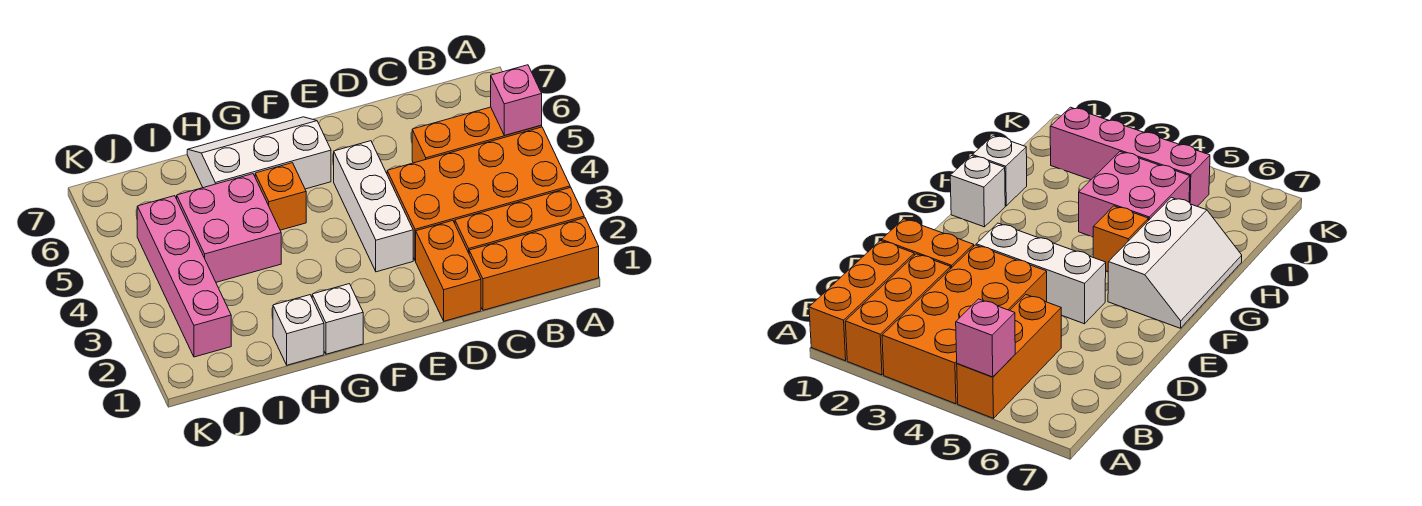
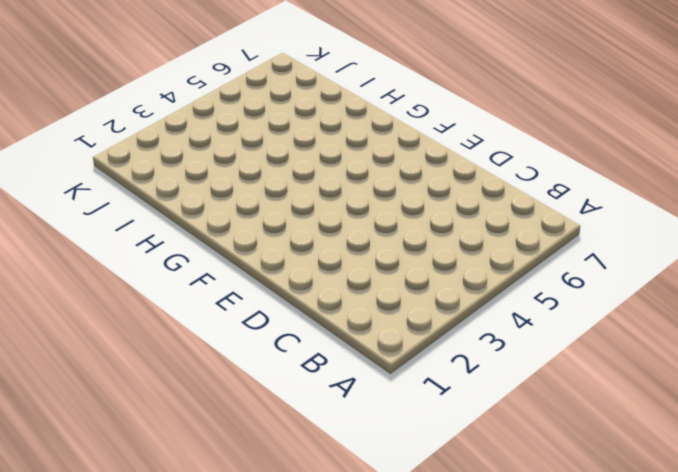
none -> orange brick A1:C1 level 1
none -> orange brick A2:C2 level 1
none -> orange brick A3:D4 level 1

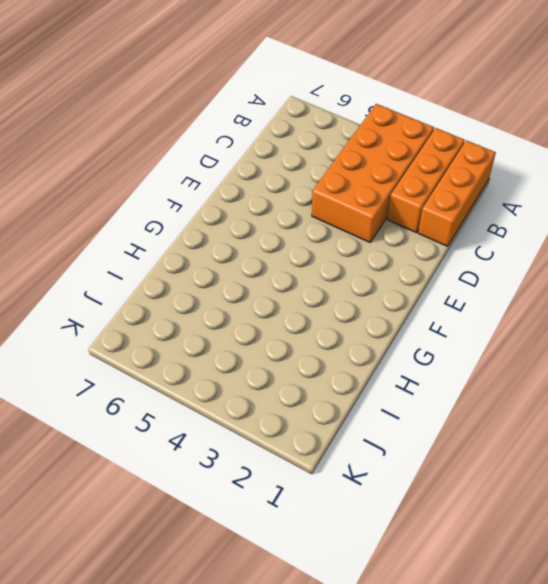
none -> orange brick A5:C5 level 1
none -> orange brick D1:D2 level 1
none -> white brick E3:E5 level 1

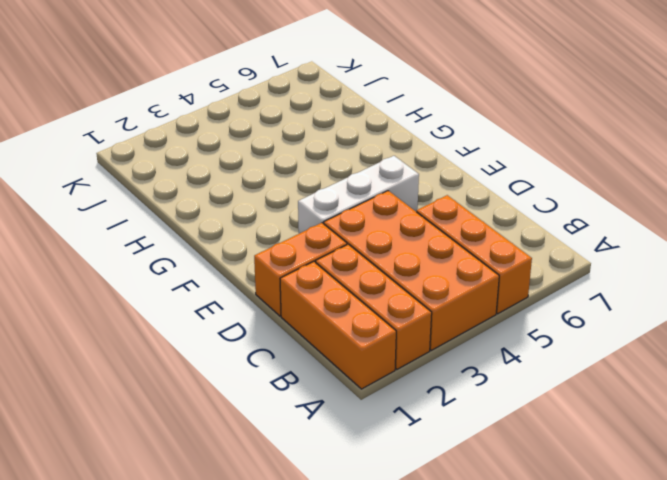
none -> white slope F6:H7 level 1 top 6
none -> white brick G1 level 1
none -> orange brick G5 level 1

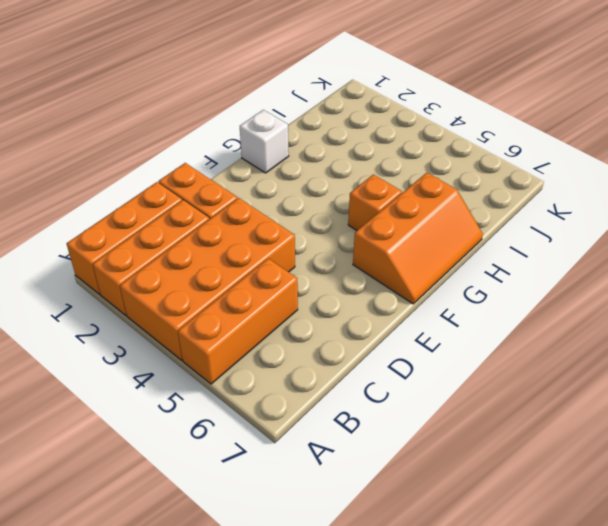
orange slope F6:H7 level 1 top 6 -> white slope F6:H7 level 1 top 6
none -> white brick E3:E5 level 1
none -> white brick H1 level 1
none -> pink brick H4:I5 level 1

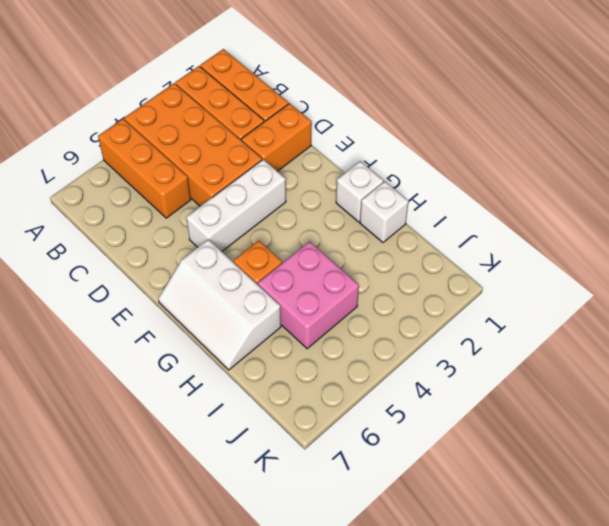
none -> pink brick J2:J5 level 1
none -> pink brick A5 level 2

